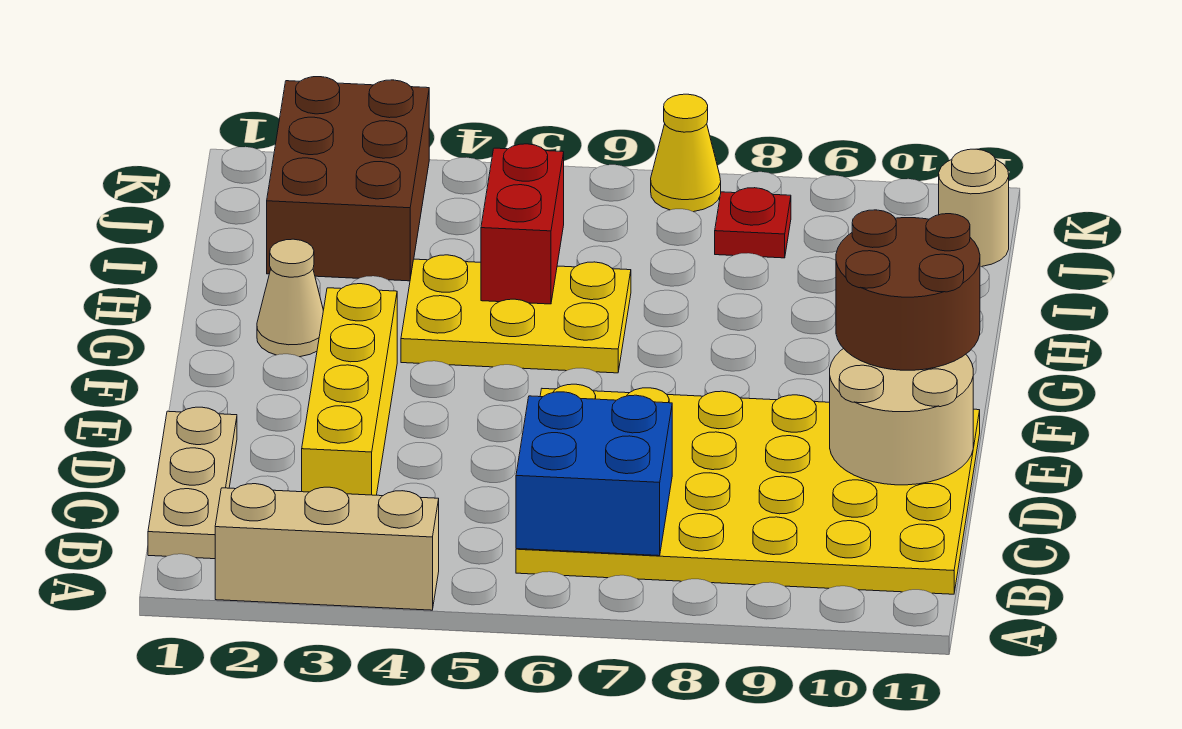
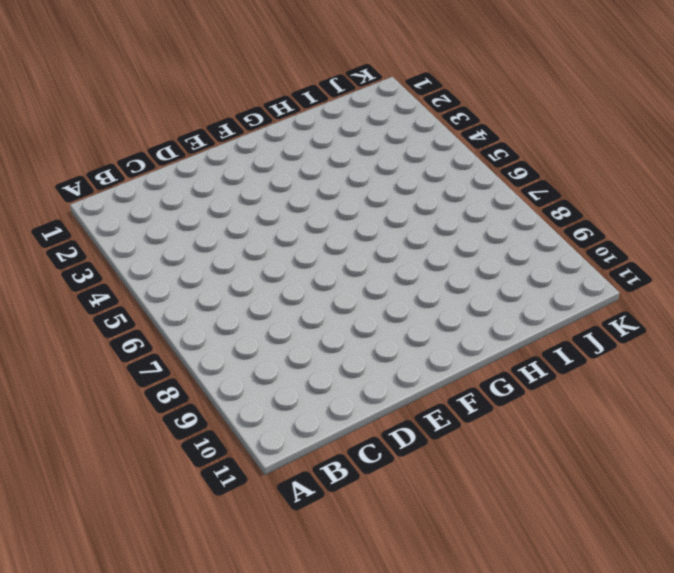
none -> tan brick A2:A4 level 1
none -> tan plate B1:D1 level 1
none -> yellow plate B6:E11 level 1

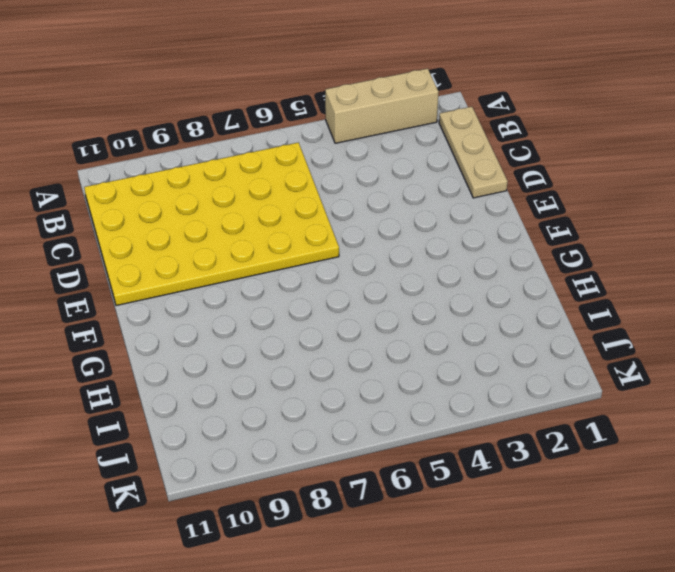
none -> yellow brick C3:F3 level 1
none -> tan cone G2 level 1
none -> yellow plate G4:H6 level 1

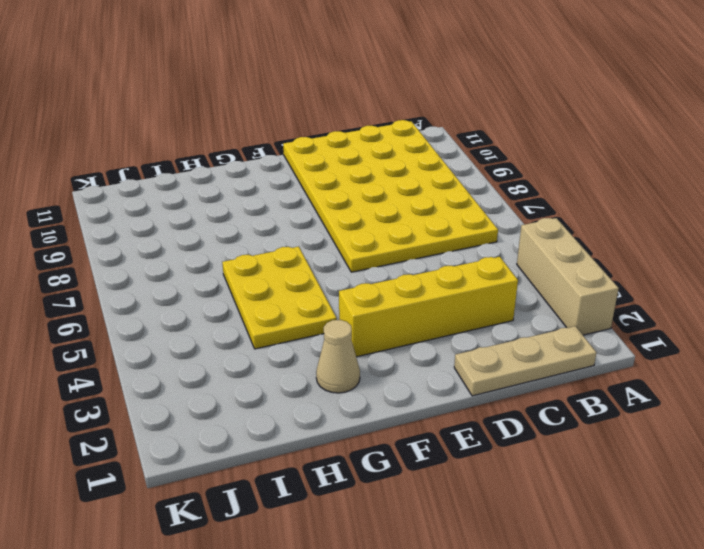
none -> brown brick I2:K3 level 1
none -> red plate J8 level 1
none -> tan round brick J11 level 1

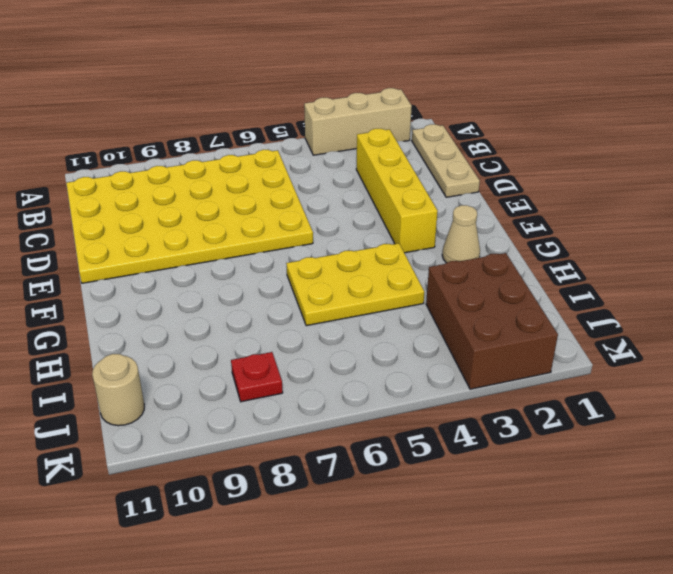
none -> yellow cone K7 level 1
none -> blue brick B6:C7 level 2
none -> tan round brick D10:E11 level 2

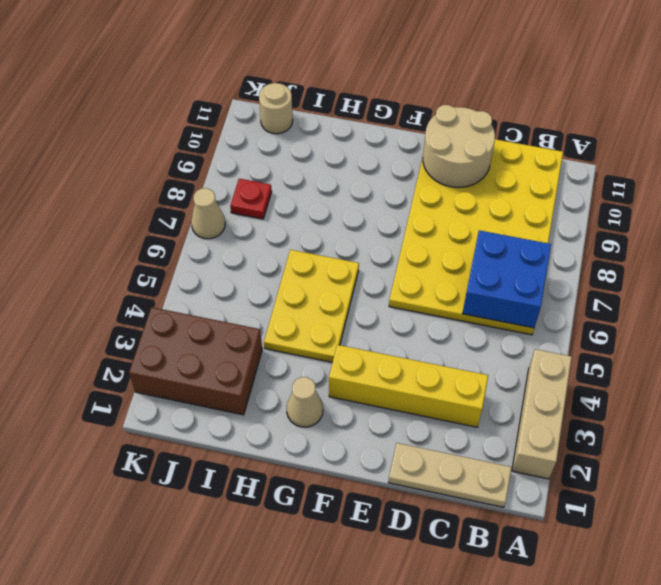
tan cone K7 level 1 -> yellow cone K7 level 1
none -> red brick H5:I5 level 2
none -> brown round brick E10:F11 level 3

